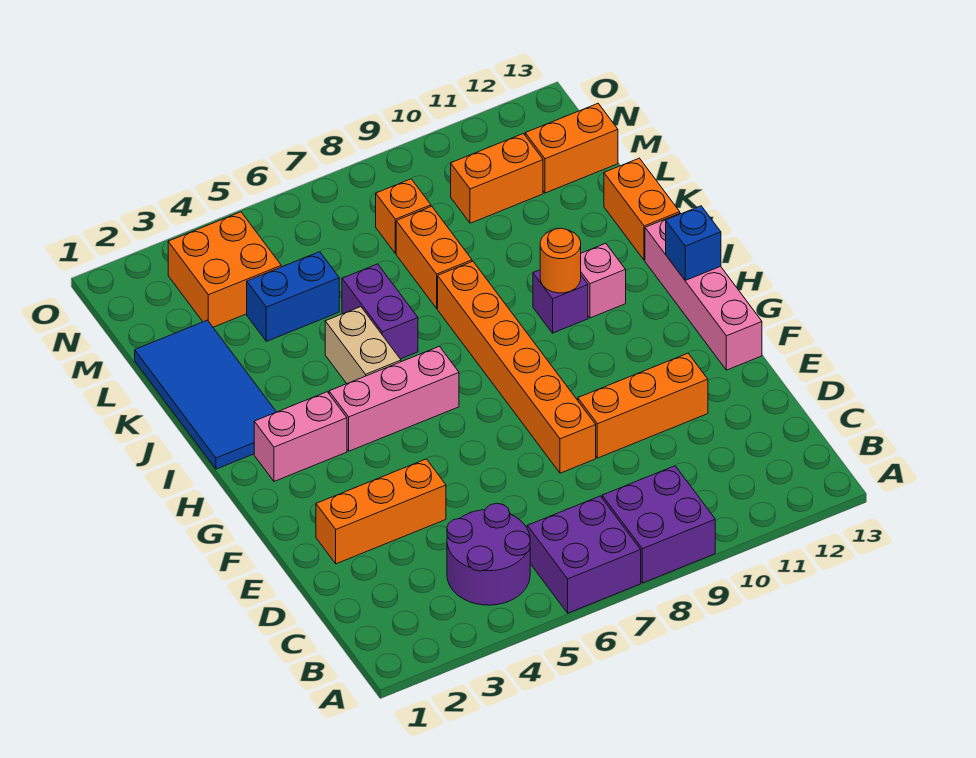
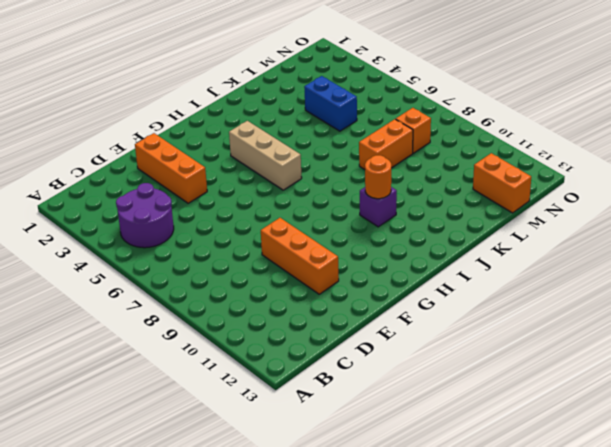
tan brick H4:H6 level 1 -> pink brick H4:H6 level 1
none -> purple brick A6:B7 level 1
none -> purple brick A8:B9 level 1
none -> orange brick E8:J8 level 1

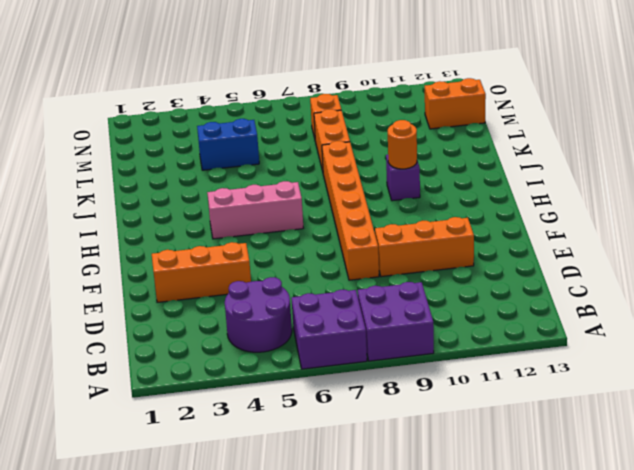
none -> pink brick F13:I13 level 1
none -> pink brick H2:H3 level 1
none -> blue tile I1:L2 level 1

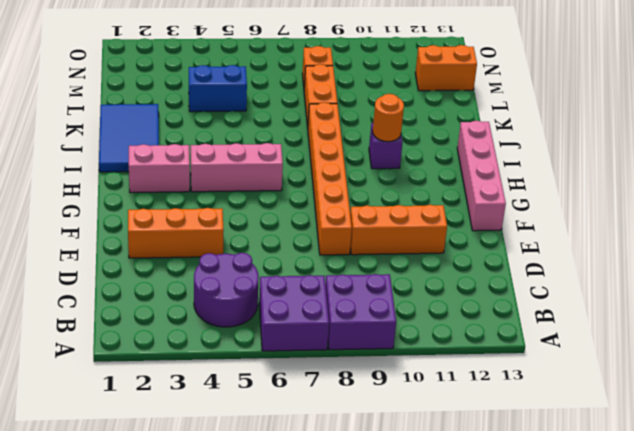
blue tile I1:K2 level 1 -> blue tile I1:L2 level 1
none -> tan brick I5:J5 level 1
none -> pink brick I11 level 1
none -> purple brick J6:K6 level 1

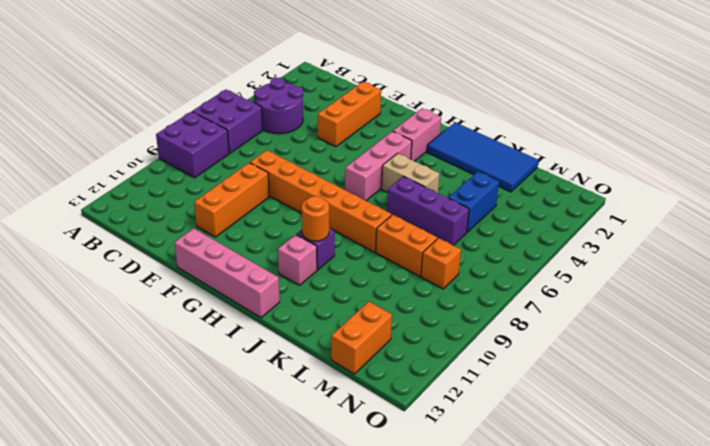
purple brick J6:L6 level 1 -> purple brick J6:K6 level 1
none -> orange brick J13:K13 level 1
none -> orange brick M3:N4 level 1
none -> orange brick M10:M11 level 1

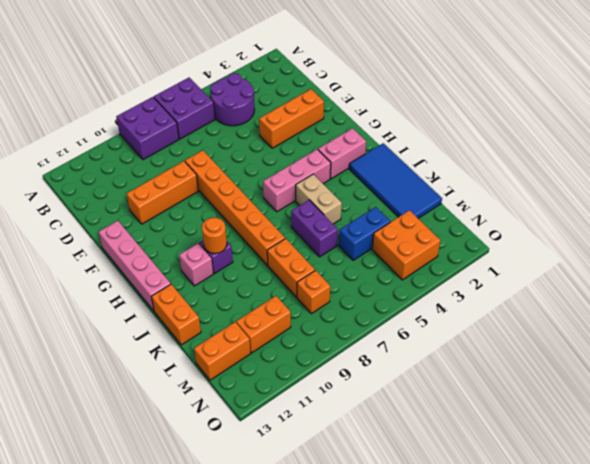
none -> blue brick H13 level 2

